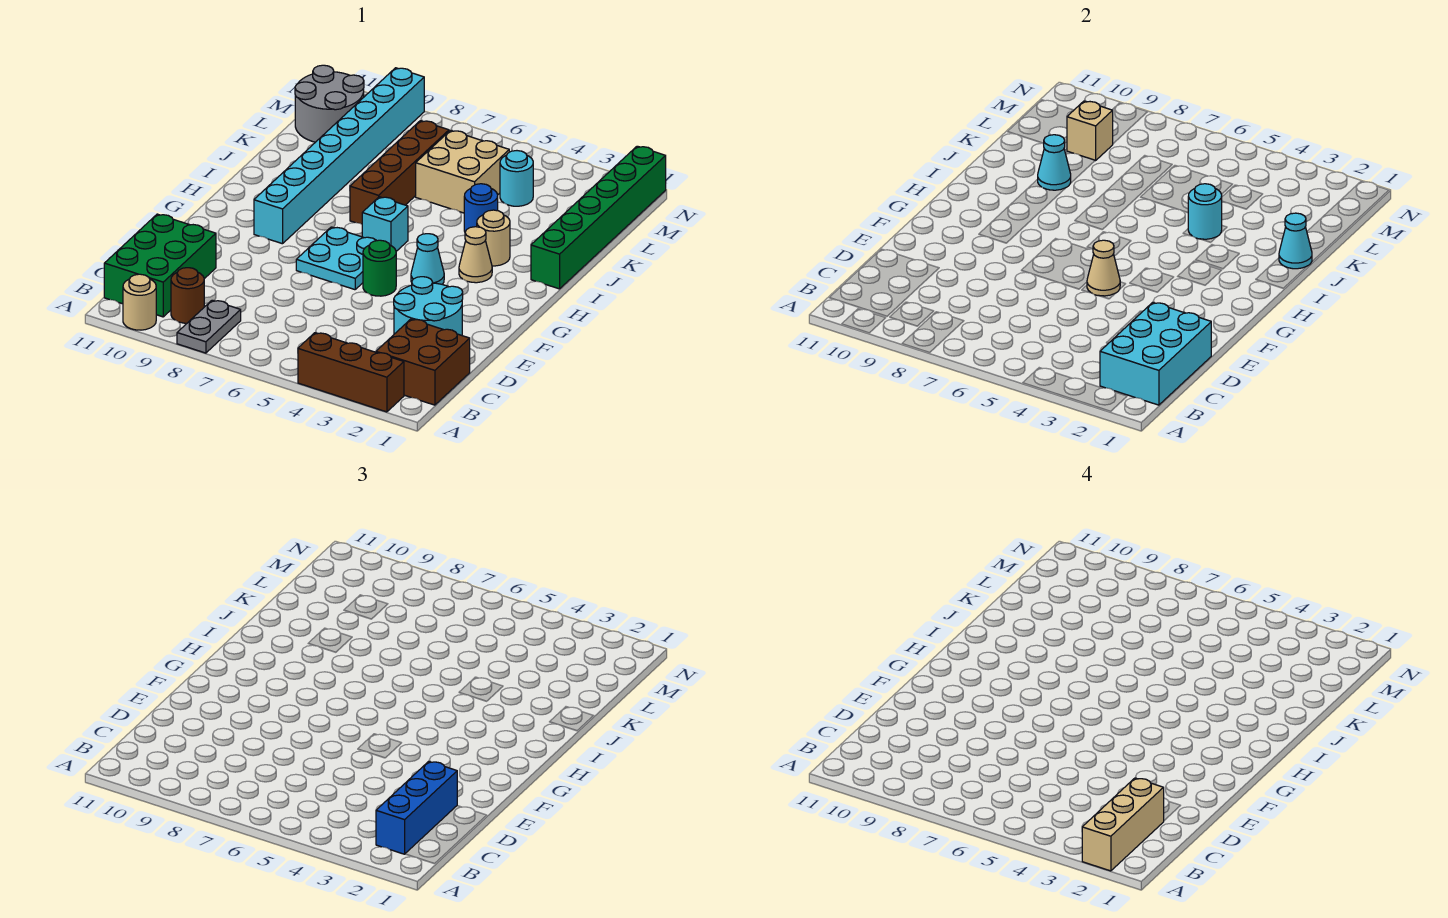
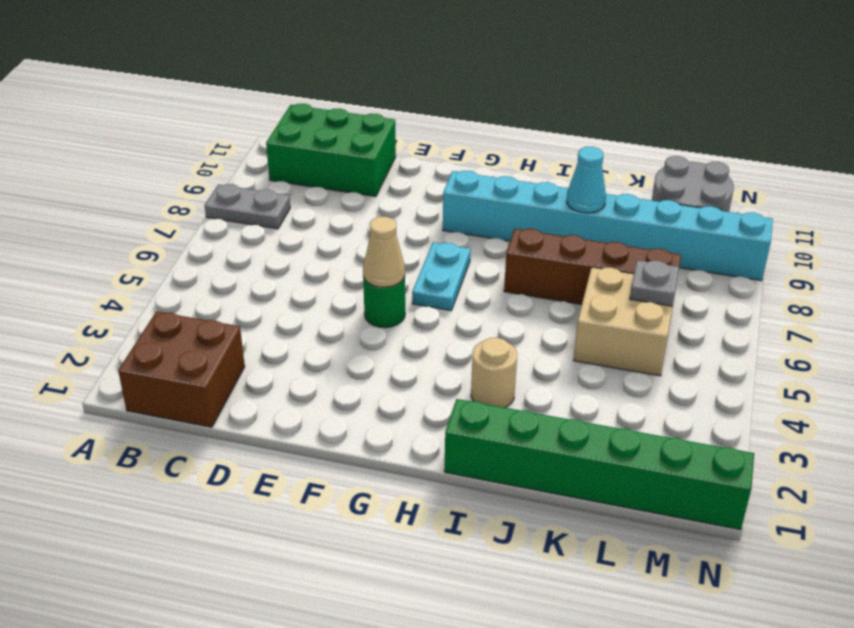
cyan plate G6:G7 level 1 -> cyan plate F6:G7 level 1
grey plate L6 level 2 -> none
none -> brown brick A2:A4 level 1
none -> tan round brick A10 level 1
none -> brown round brick B9 level 1

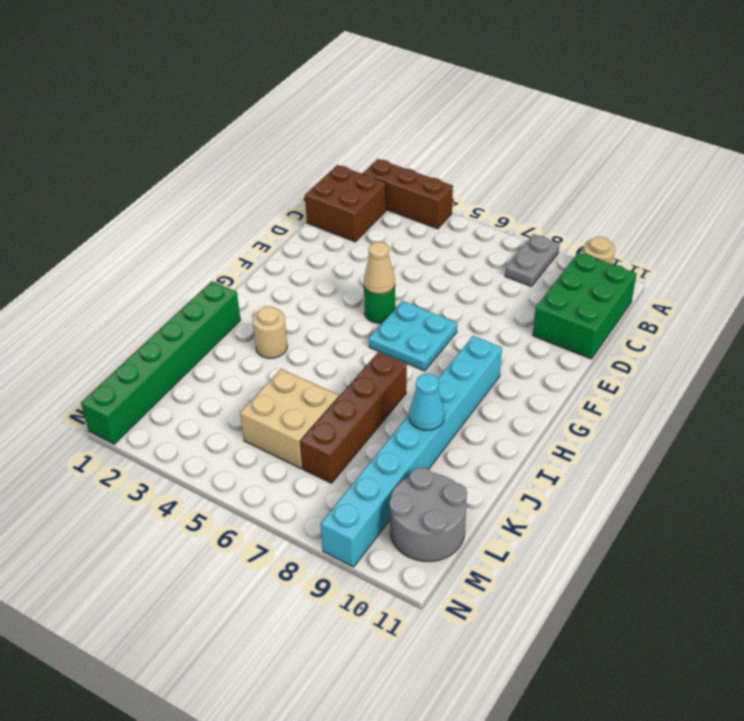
none -> brown round brick B9 level 1
none -> cyan round brick D2:E3 level 1
none -> cyan cone G4 level 1

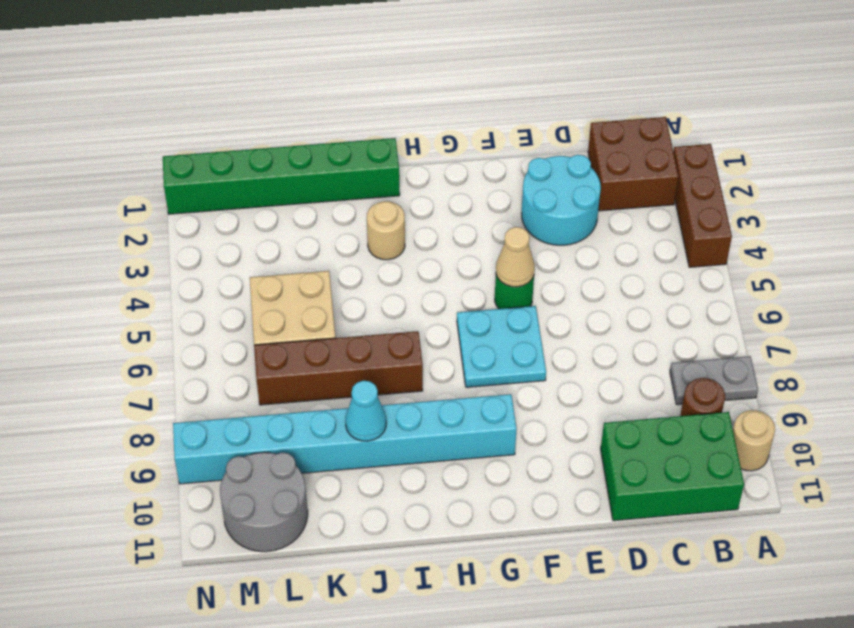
none -> cyan cone G4 level 1
none -> tan cone H3 level 1
none -> cyan brick H6 level 1

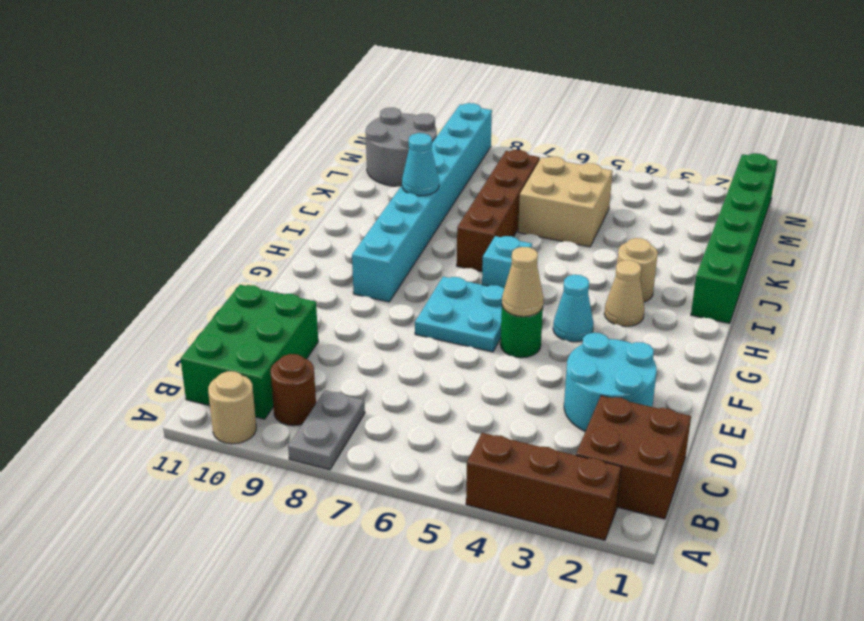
none -> blue round brick J4 level 1
none -> cyan round brick L4 level 1
none -> cyan brick B1:D2 level 2

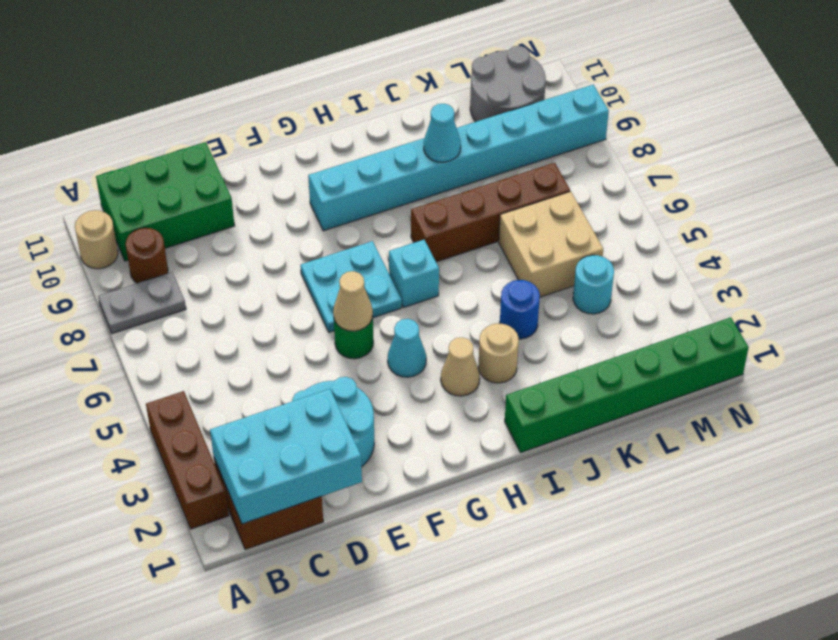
none -> cyan cone J1 level 2
none -> cyan round brick J4 level 2
none -> tan brick L9 level 2

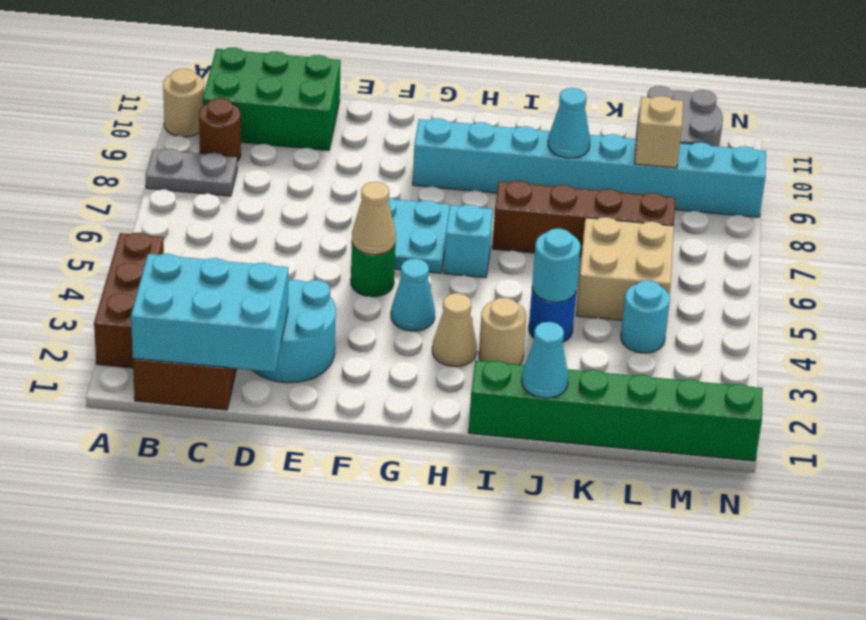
none -> blue brick B2:D2 level 3
none -> tan brick A2:C2 level 4

